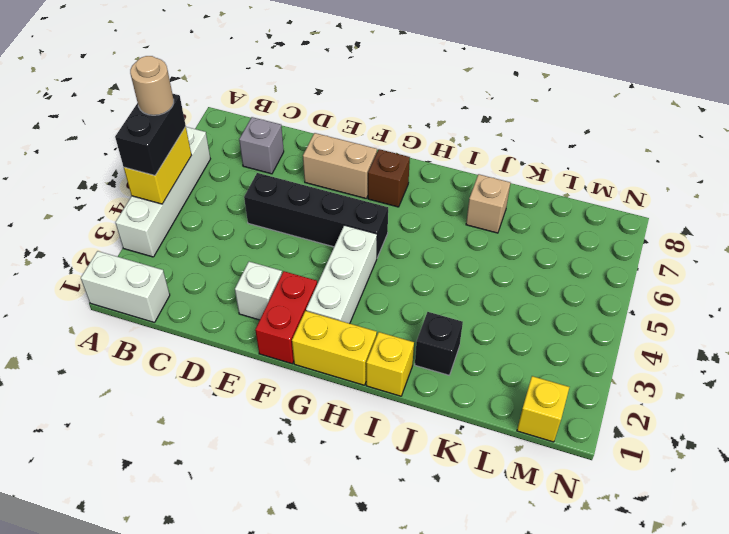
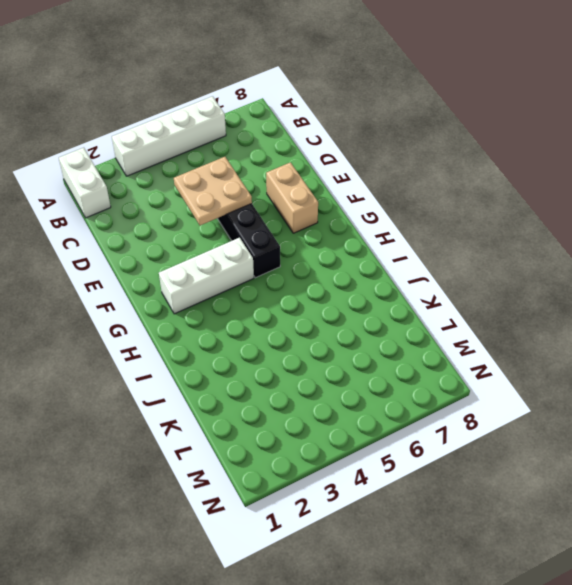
tan plate D4:E5 level 2 -> none
none -> grey brick C7 level 1
none -> white brick E2 level 1
none -> red brick F1:F2 level 1

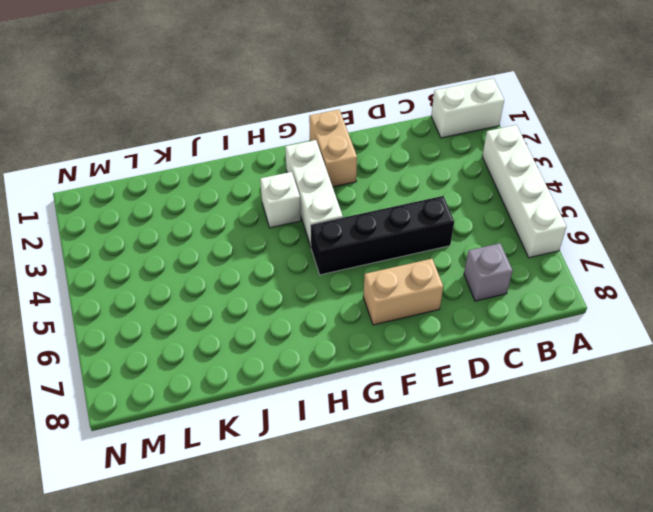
tan brick F1:F2 level 1 -> red brick F1:F2 level 1
white brick H3 level 1 -> white brick E2 level 1
none -> yellow brick G1:H1 level 1
none -> brown brick G7 level 1
none -> yellow brick I1 level 1

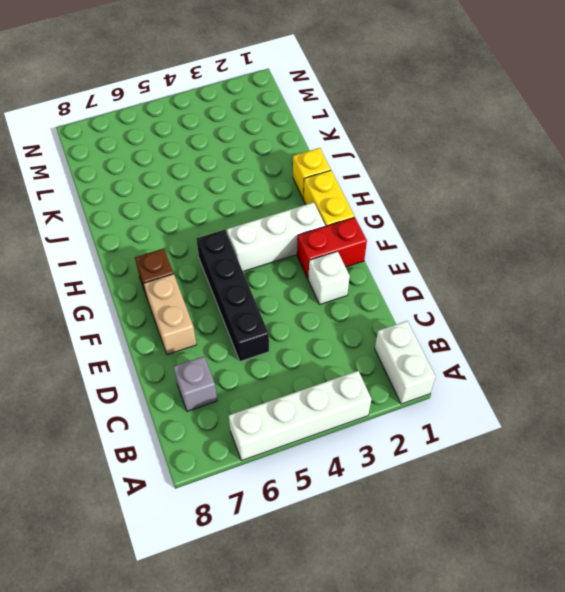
none -> black brick J2 level 1
none -> tan brick J7 level 1
none -> yellow brick M1 level 1

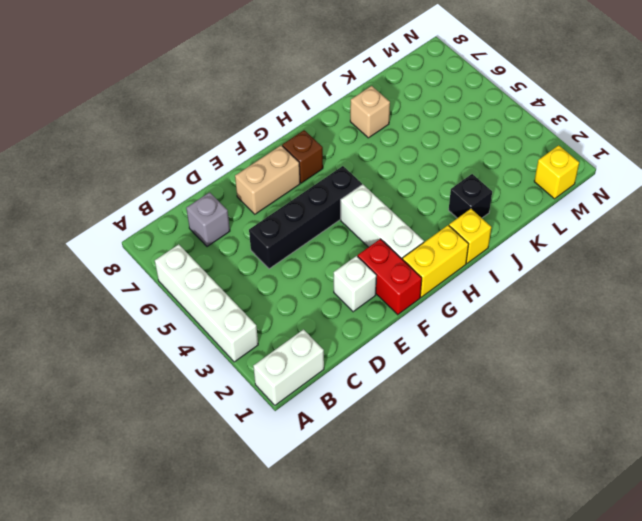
none -> yellow brick A4:A5 level 2
none -> black brick A4:A5 level 3
none -> tan round brick A5 level 4

